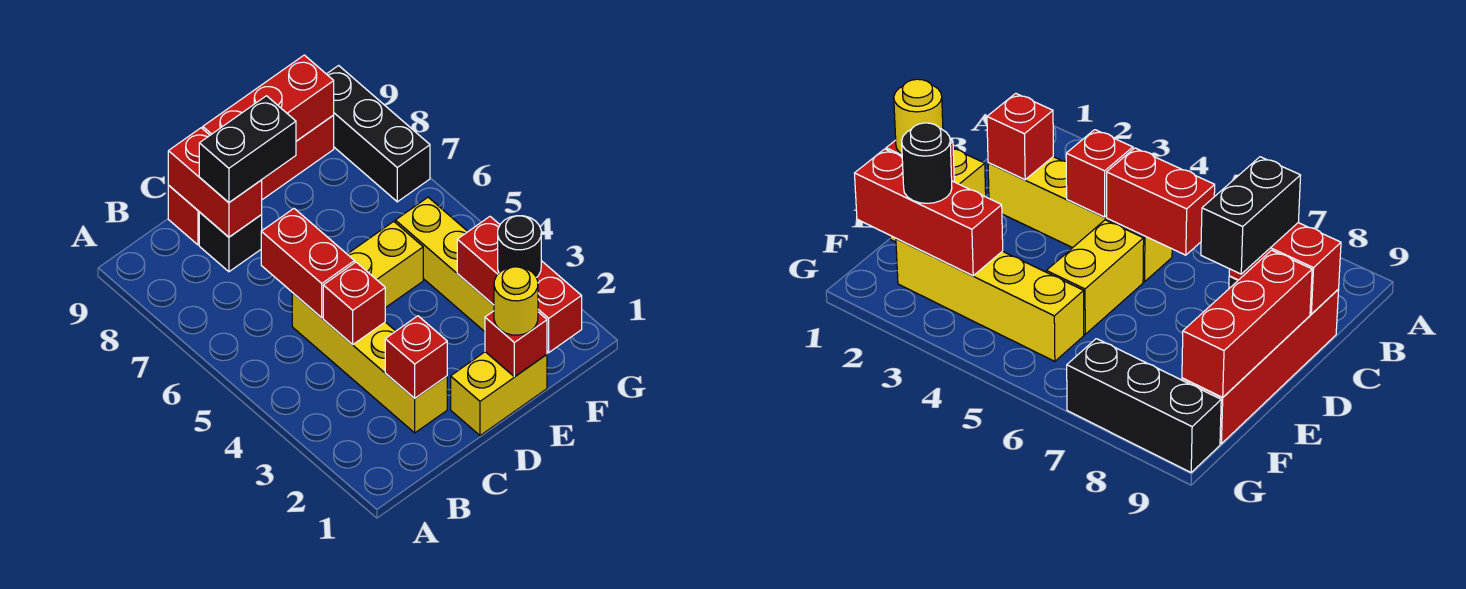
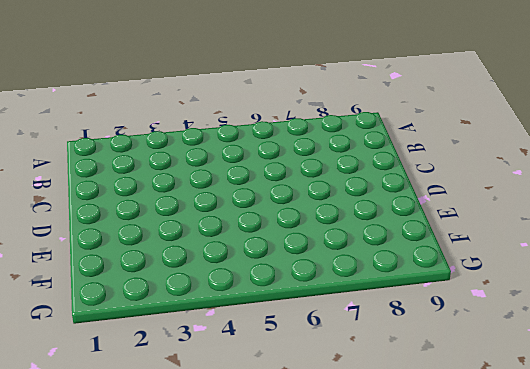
none -> yellow brick C2:C5 level 1
none -> black brick C8 level 1
none -> red brick C9:F9 level 1

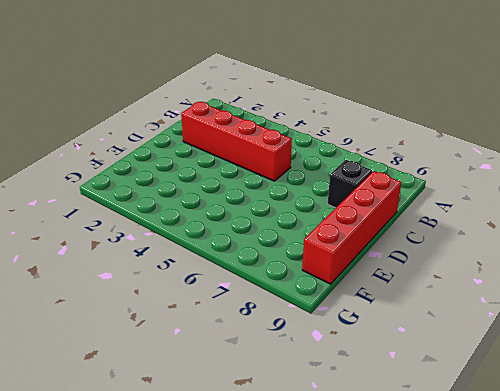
red brick C2:C5 level 1 -> yellow brick C2:C5 level 1
none -> yellow brick D1:E1 level 1
none -> yellow brick D5:E5 level 1
none -> yellow brick F2:F5 level 1

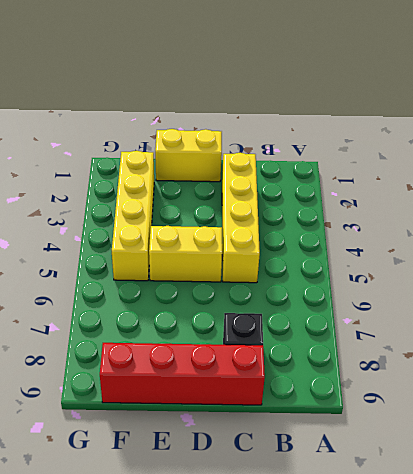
none -> black brick G7:G9 level 1
none -> red brick C2 level 2
none -> red brick C4 level 2

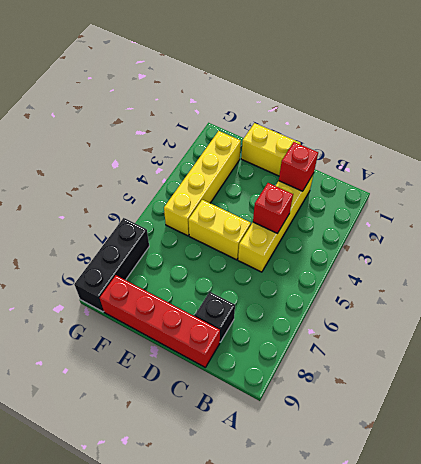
none -> red brick C5:C6 level 2
none -> red brick C8:C9 level 2
none -> red brick D9:F9 level 2

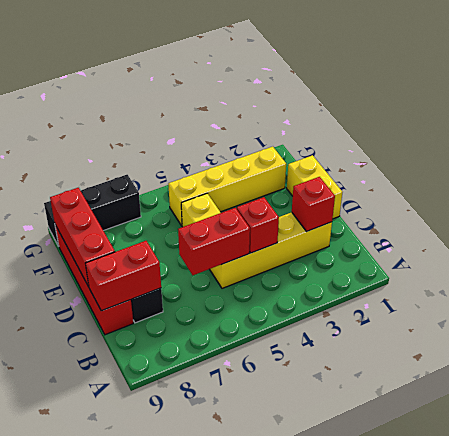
none -> red brick E1 level 2
none -> red brick F1:F3 level 2
none -> black brick C8:D8 level 3

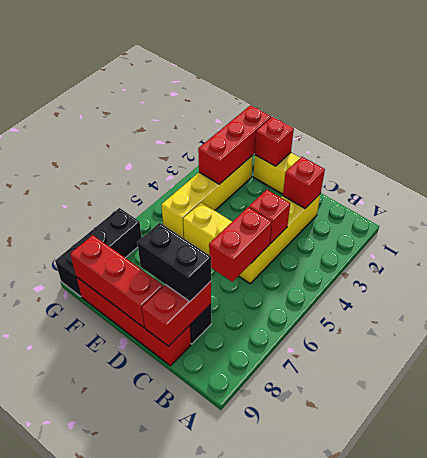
none -> yellow round brick E1 level 3
none -> black round brick F2 level 3

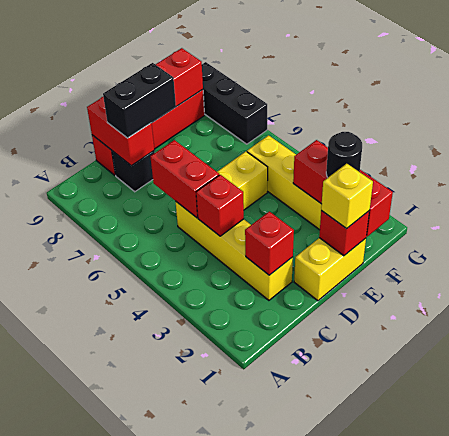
yellow brick E1 level 3 -> yellow round brick E1 level 3

